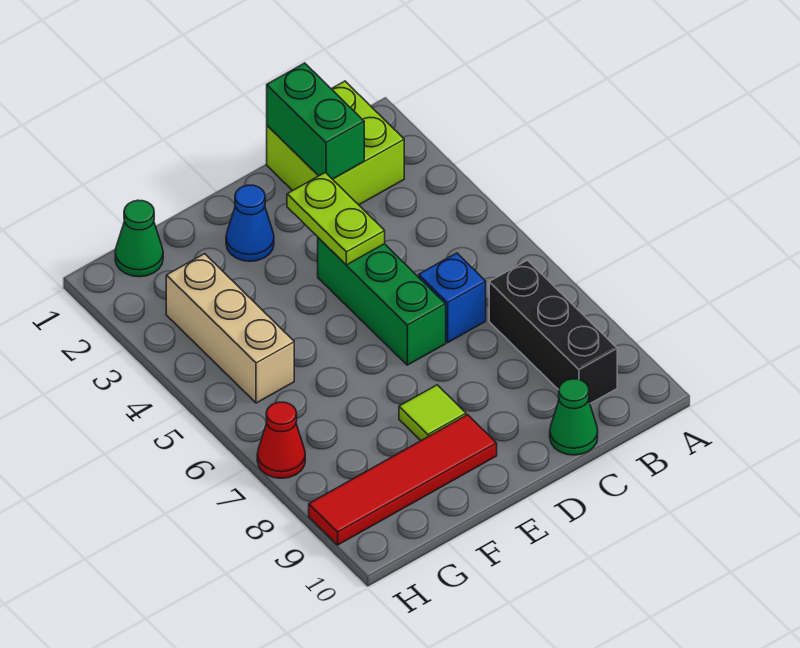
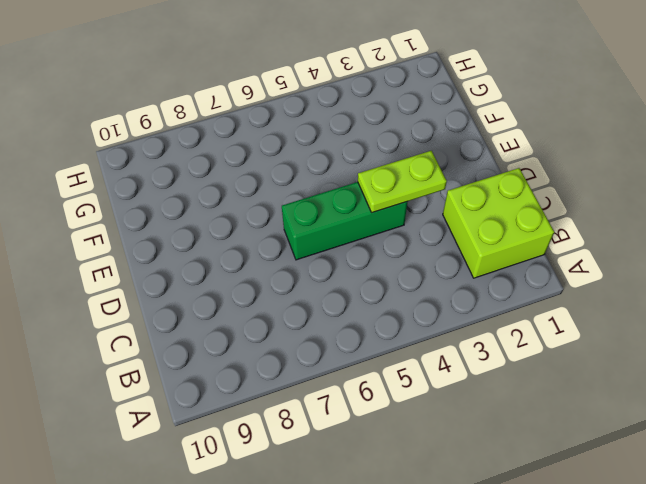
none -> black brick B7:B9 level 1
none -> blue brick C6 level 1
none -> green cone C10 level 1

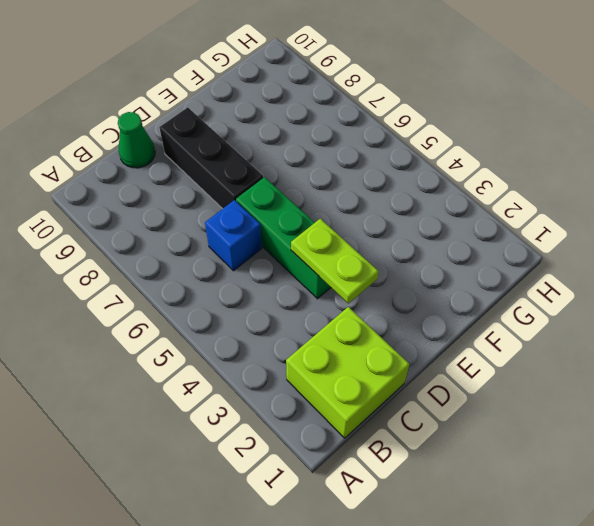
black brick D7:D9 level 1 -> black brick B7:B9 level 1
none -> blue cone E2 level 1
none -> lime tile E8 level 1
none -> red tile E9:H9 level 1

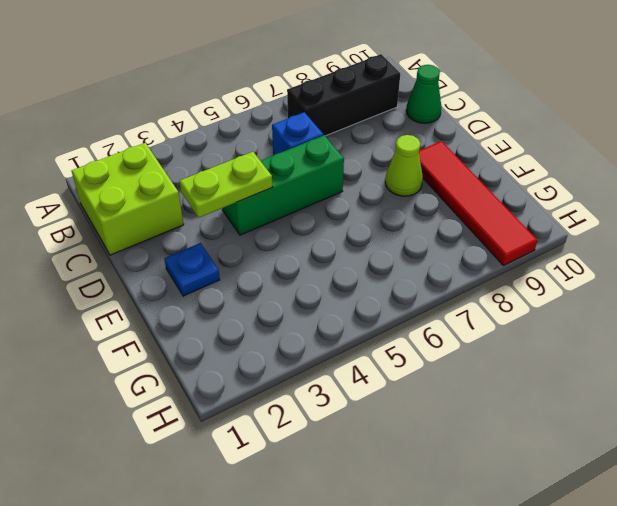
blue plate E2 level 1 -> blue cone E2 level 1
lime cone E8 level 1 -> lime tile E8 level 1
none -> green cone G1 level 1
none -> tan brick G3:G5 level 1
none -> red cone H7 level 1

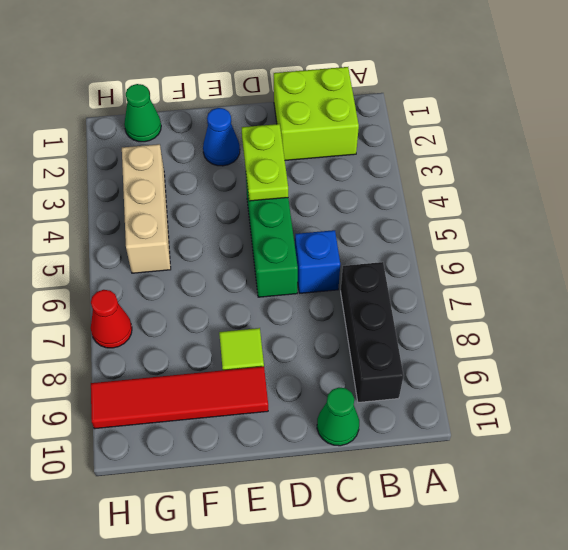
none -> green brick C1:C2 level 2

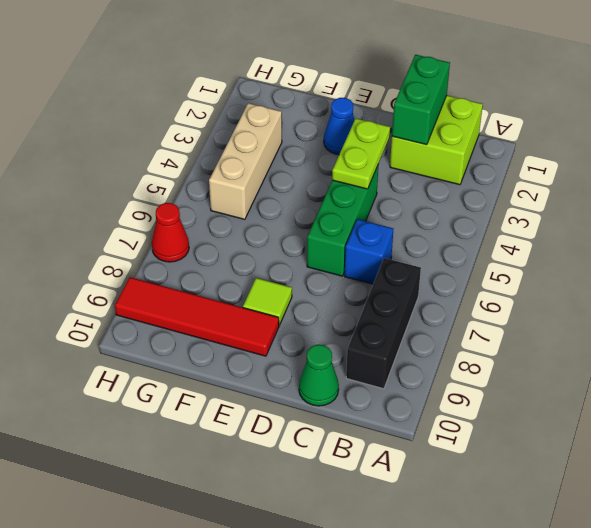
none -> green cone G1 level 1

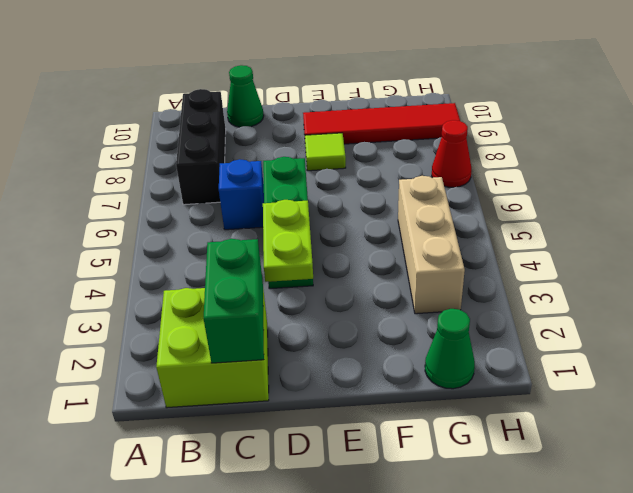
none -> blue cone E2 level 1

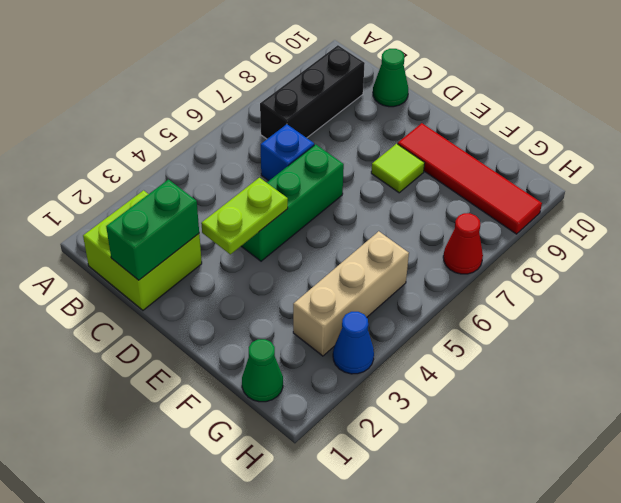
blue cone H3 level 1 -> blue cone E2 level 1

